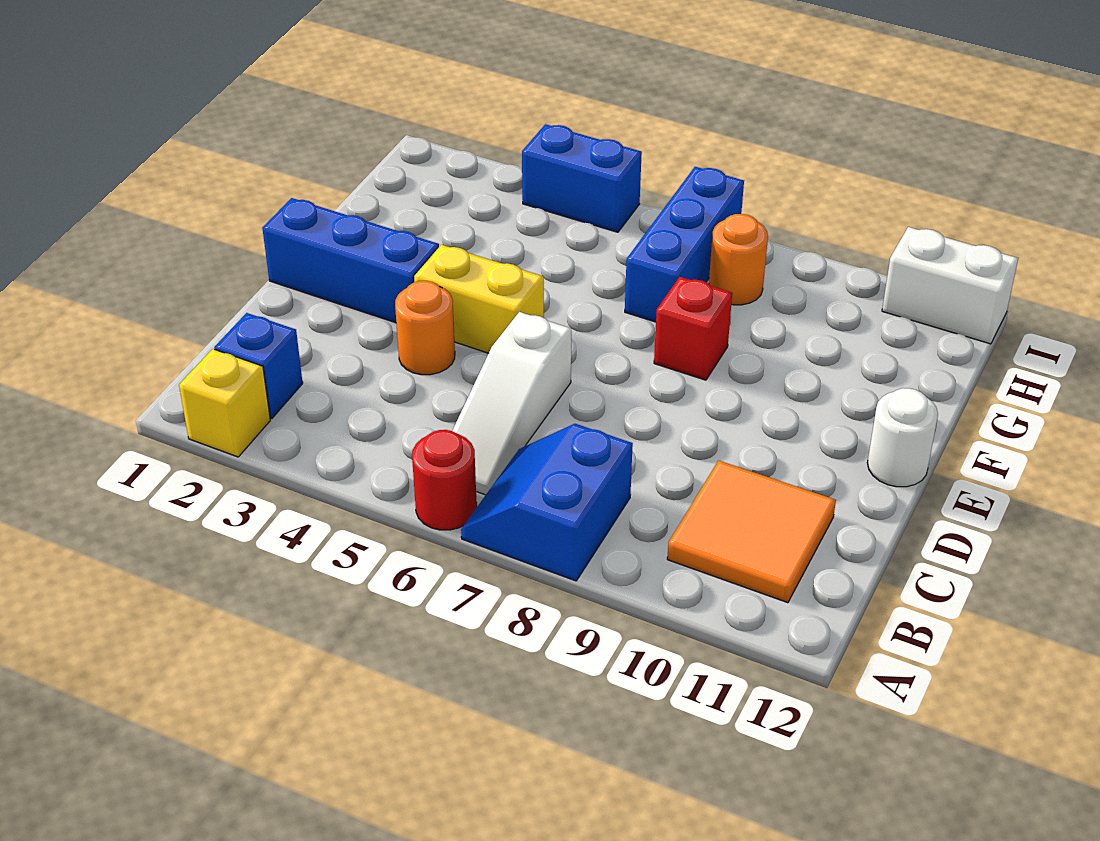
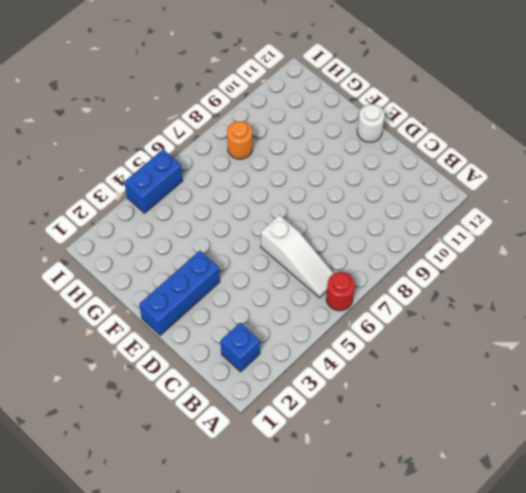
none -> yellow brick A2 level 1
none -> blue slope A7:B8 level 1 top 8
none -> orange tile B10:C11 level 1

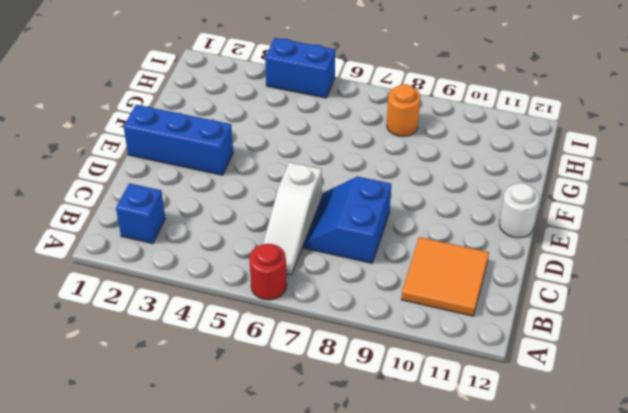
blue slope C7:D8 level 1 top 8 -> blue slope A7:B8 level 1 top 8
none -> yellow brick A2 level 1
none -> orange round brick D4 level 1
none -> yellow brick E4:E5 level 1

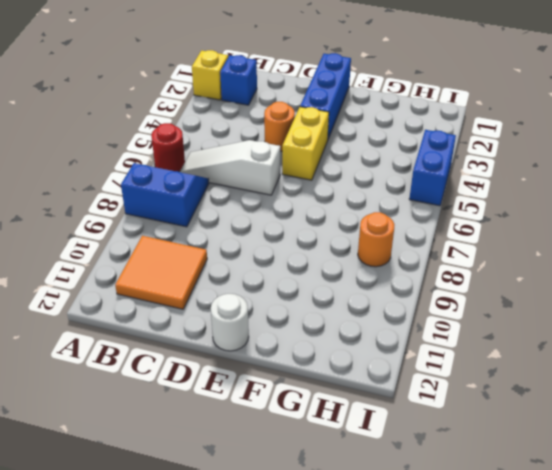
none -> red brick F8 level 1
none -> blue brick G7:I7 level 1
none -> white brick I11:I12 level 1

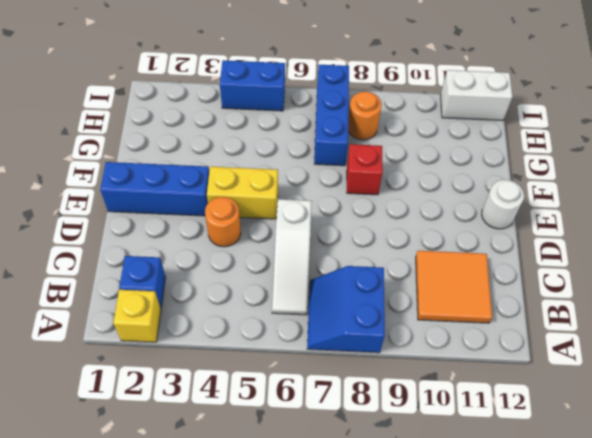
none -> red round brick A6 level 1

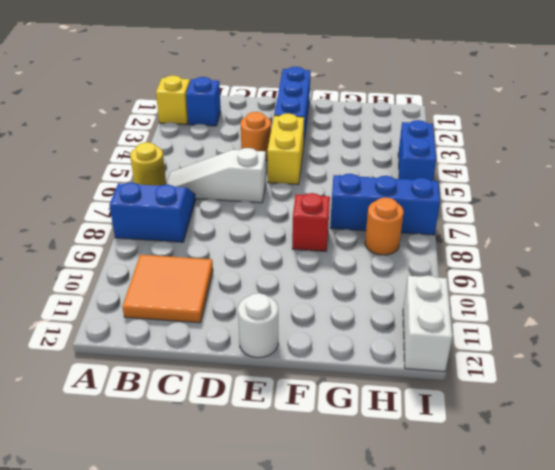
yellow round brick A6 level 1 -> red round brick A6 level 1

